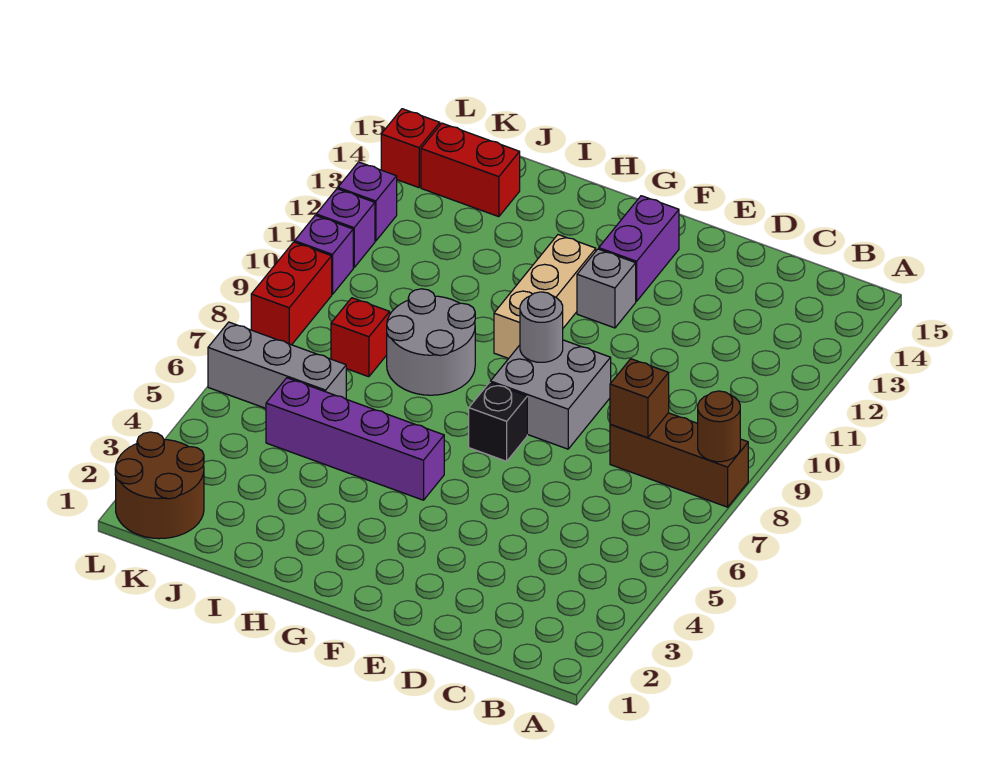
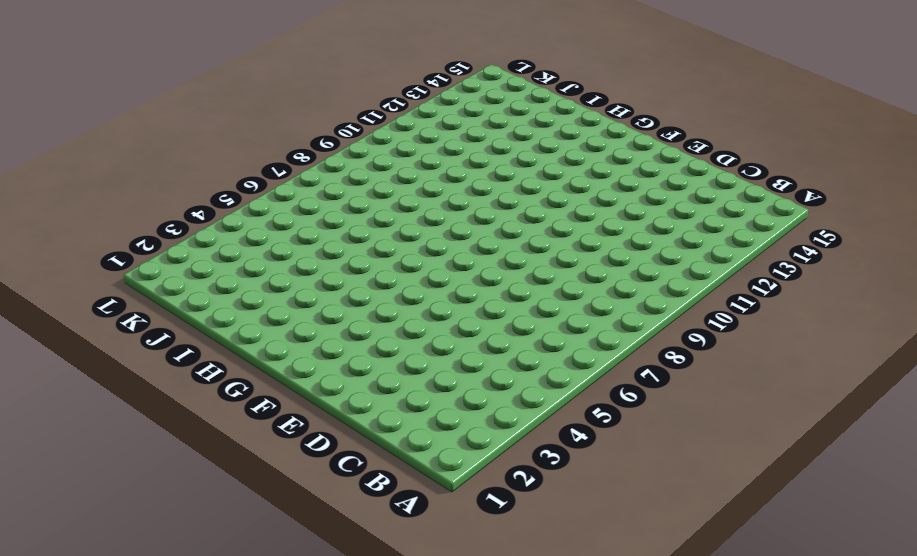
none -> brown brick A8:C8 level 1
none -> grey brick E8:F9 level 1
none -> black brick F7 level 1

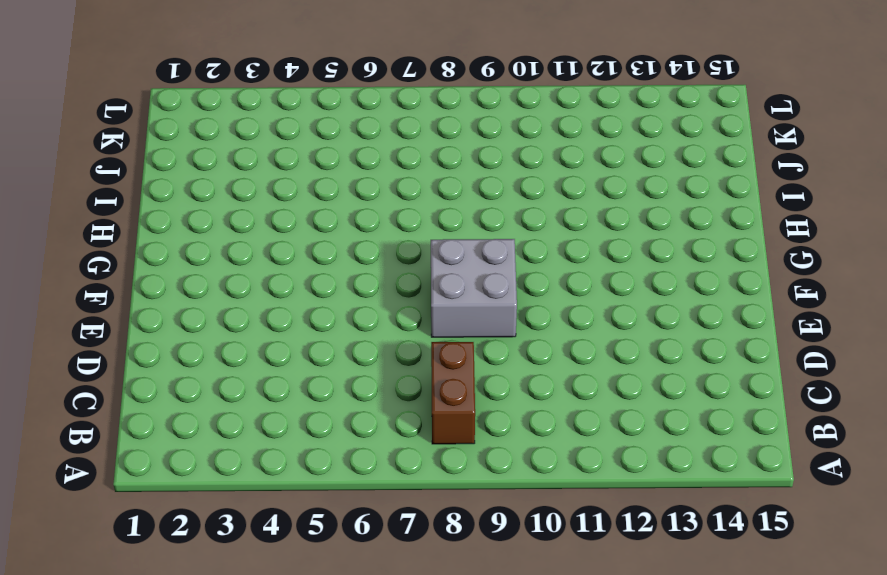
brown brick B8:C8 level 1 -> brown brick A8:C8 level 1
none -> black brick F7 level 1
none -> grey brick F12 level 1
none -> purple brick F13:F14 level 1

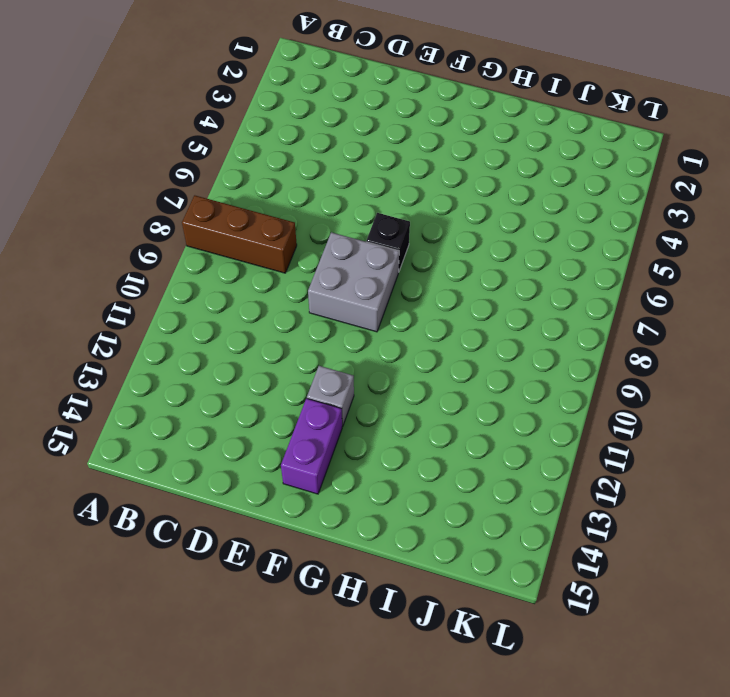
none -> purple brick G5:J5 level 1
none -> tan brick G10:G12 level 1
none -> grey round brick H8:I9 level 1

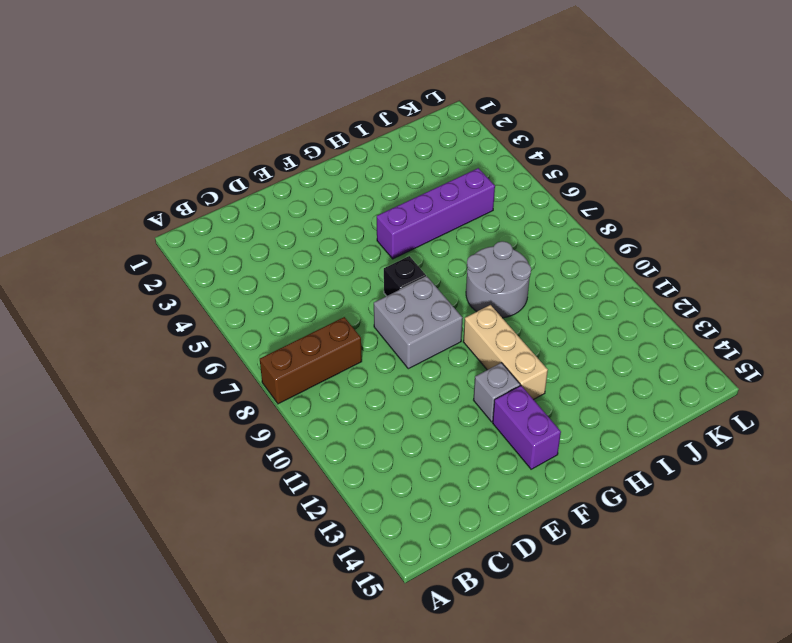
none -> grey brick J6:L6 level 1
none -> red brick J8 level 1
none -> red brick J14:K14 level 1

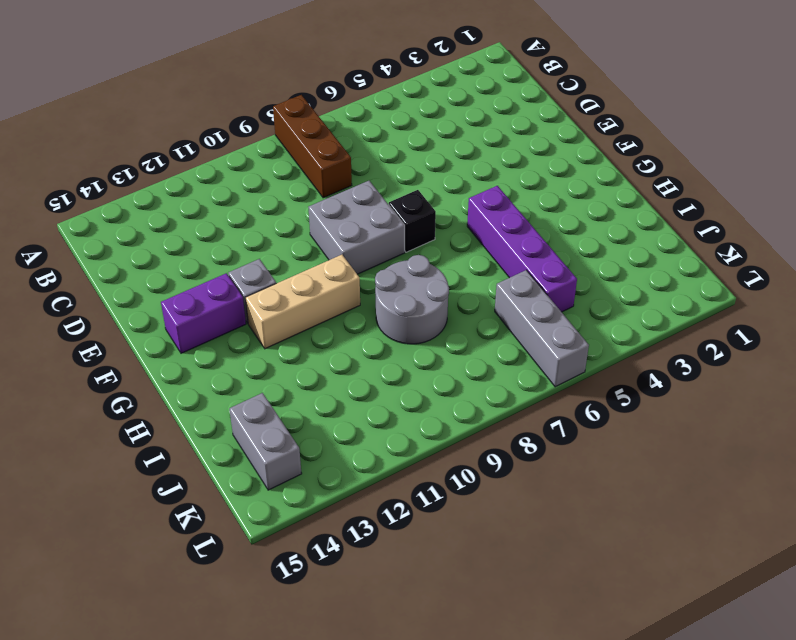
grey brick J14:K14 level 1 -> red brick J14:K14 level 1
none -> red brick J8 level 1
none -> brown round brick K1:L2 level 1
none -> red brick L8:L9 level 1

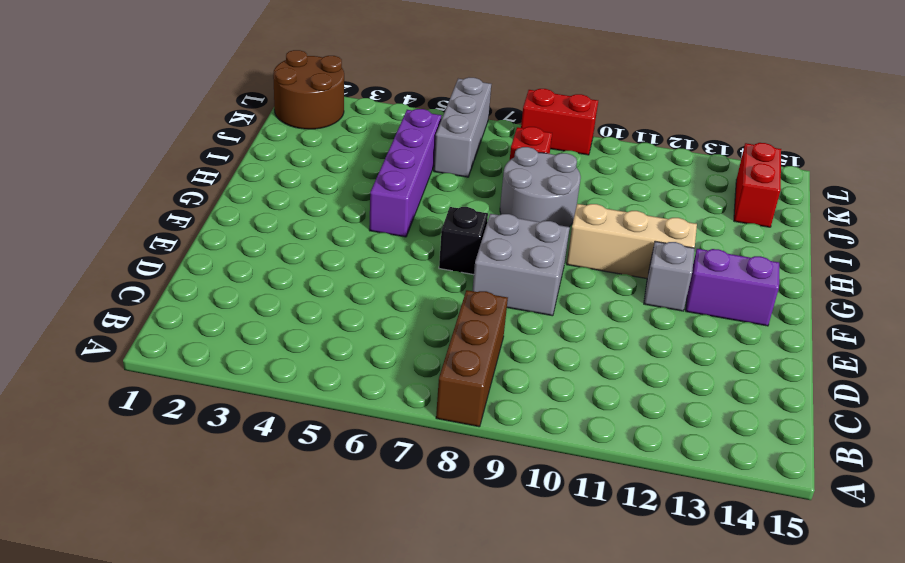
none -> purple brick L10 level 1
none -> purple brick L11 level 1
none -> purple brick L12 level 1

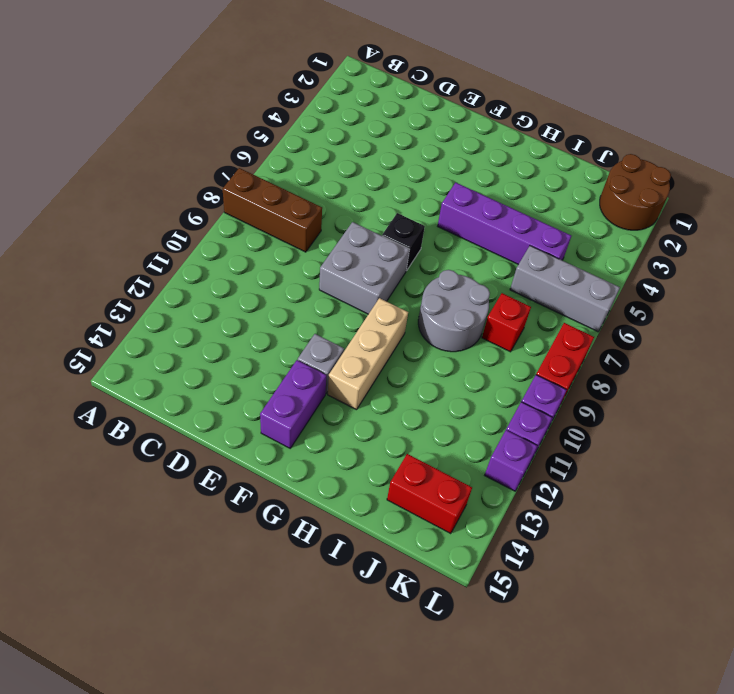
none -> red brick L14 level 1
none -> brown round brick A8 level 2
none -> brown brick C8 level 2

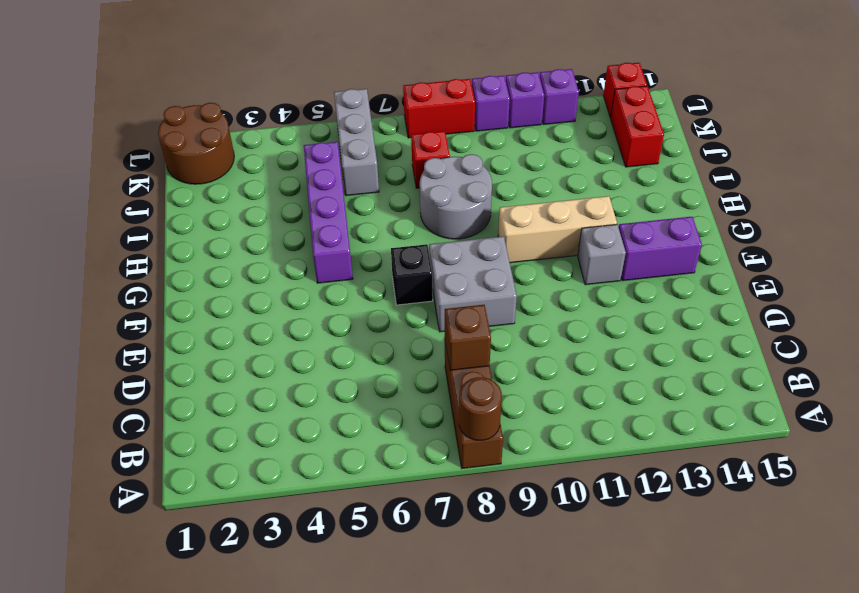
none -> grey round brick F9 level 2

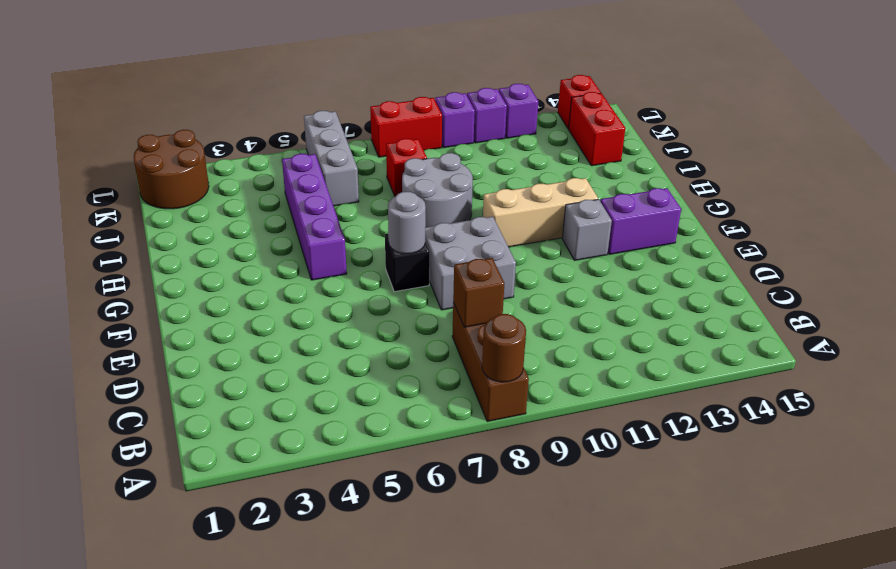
grey round brick F7 level 2 -> grey round brick F9 level 2

